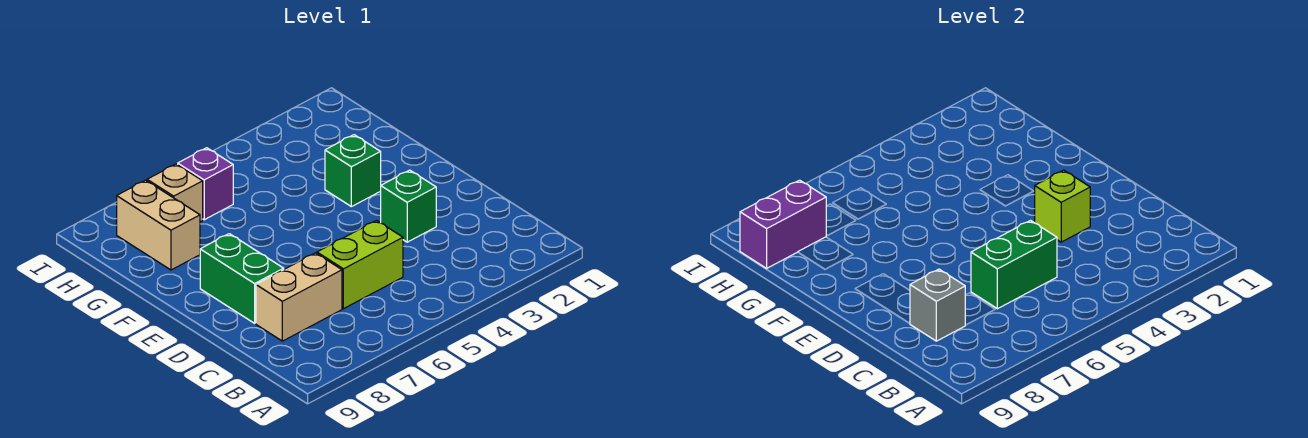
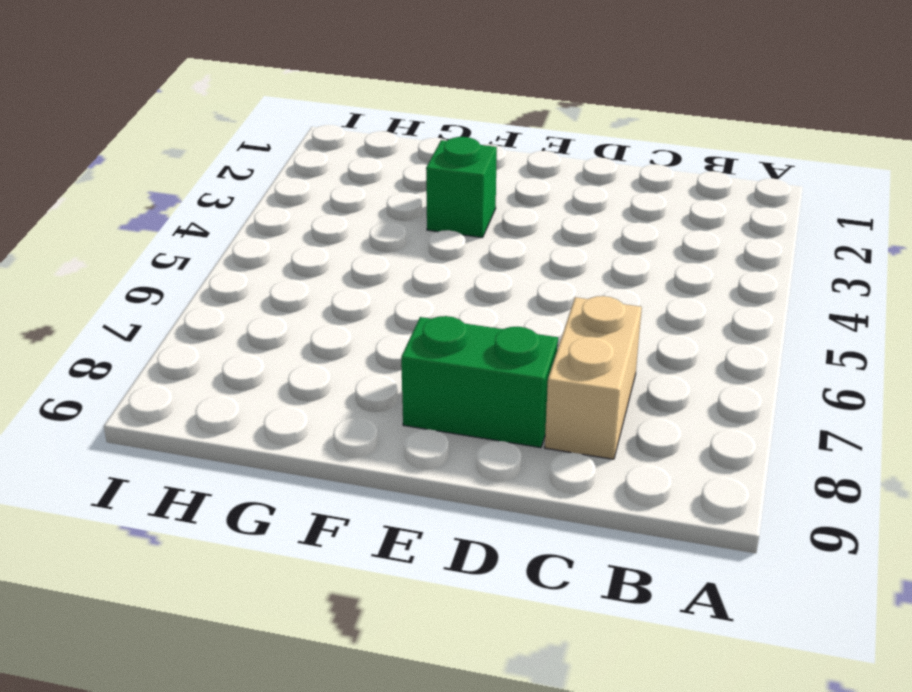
none -> lime brick C5:C6 level 1
none -> green brick D3 level 1
none -> tan brick G8:H8 level 1

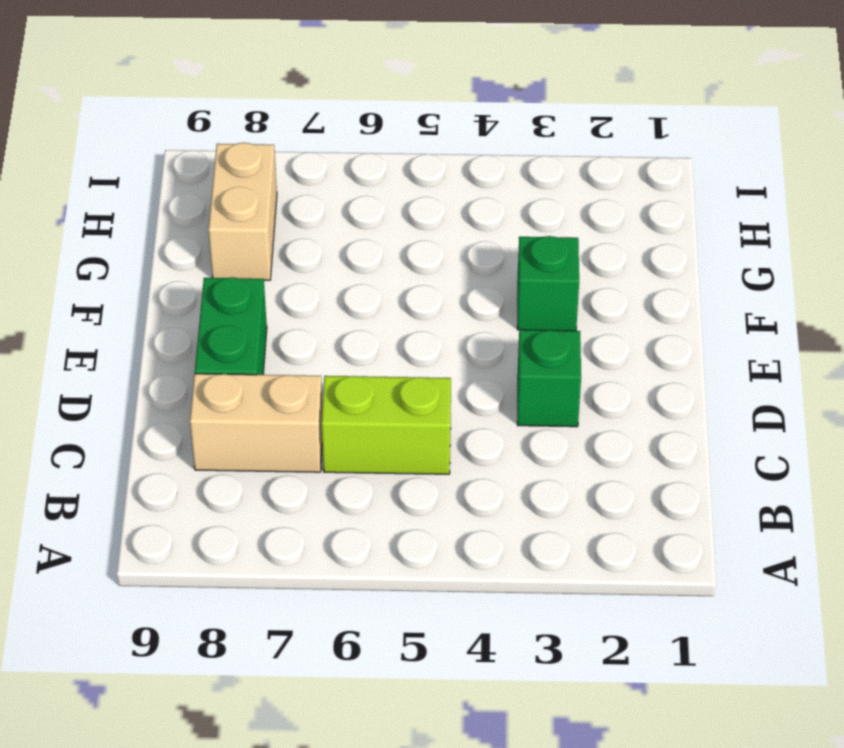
none -> purple brick H6 level 1
none -> tan brick H7 level 1
none -> green brick C5:C6 level 2

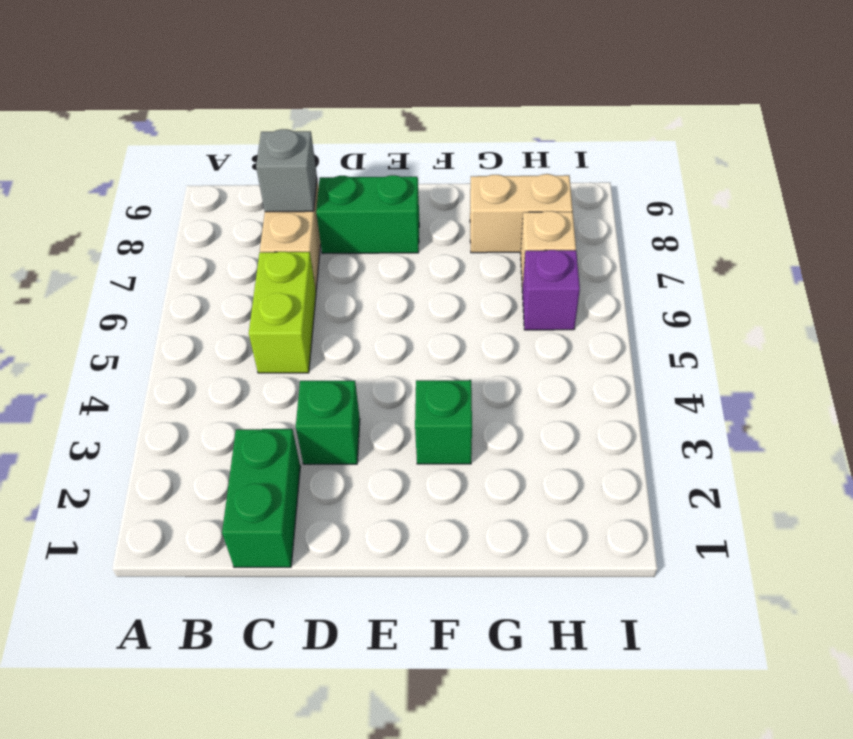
green brick C1:C2 level 1 -> green brick C5:C6 level 2
none -> lime brick D3 level 2
none -> purple brick H8:H9 level 2

